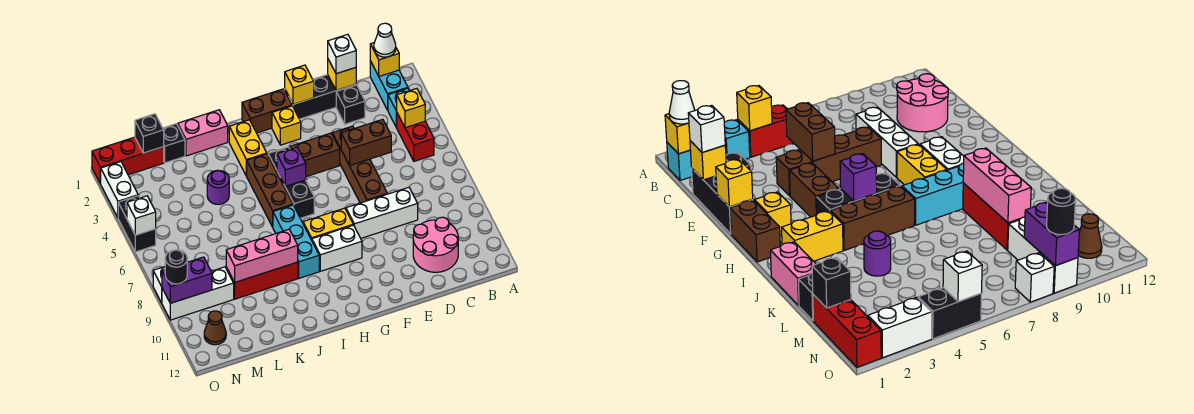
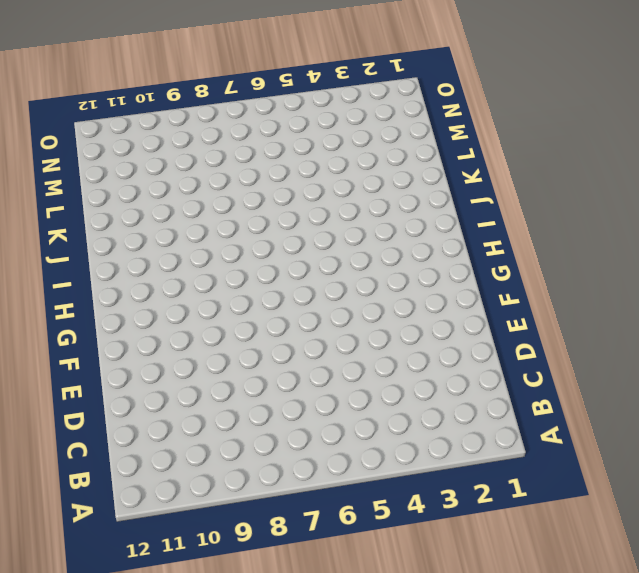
none -> cyan brick B1:B2 level 1
none -> cyan brick B3 level 1
none -> red brick B4:B5 level 1
none -> pink round brick C10:D11 level 1

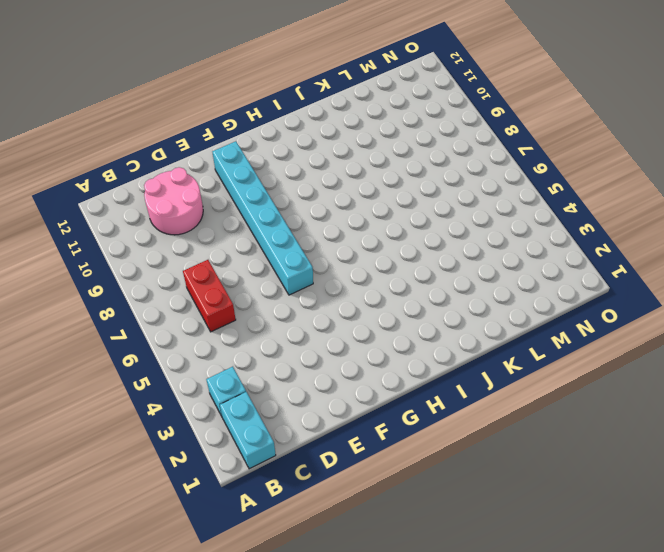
red brick C6:C7 level 1 -> red brick B4:B5 level 1
cyan brick F6:F11 level 1 -> white brick D8:F8 level 1
none -> black brick D1:F1 level 1
none -> black brick D2 level 1
none -> brown brick E4:E7 level 1
none -> brown brick F4:G4 level 1

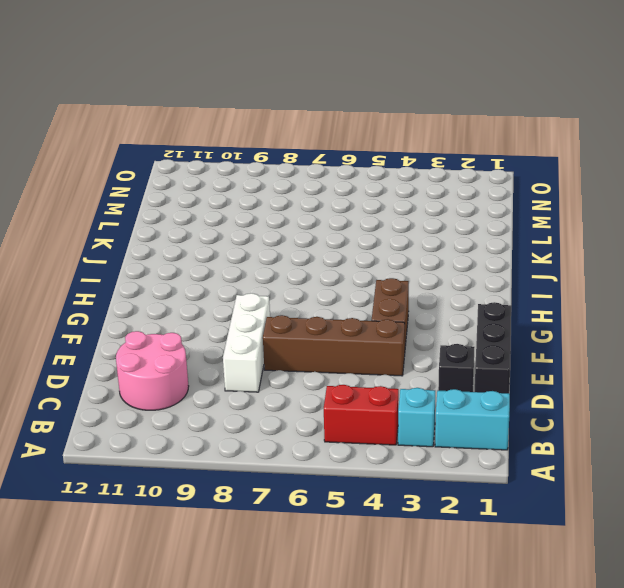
none -> brown brick G1:H1 level 1
none -> yellow brick G2 level 1
none -> yellow brick G8:H8 level 1
none -> white brick G9:H9 level 1

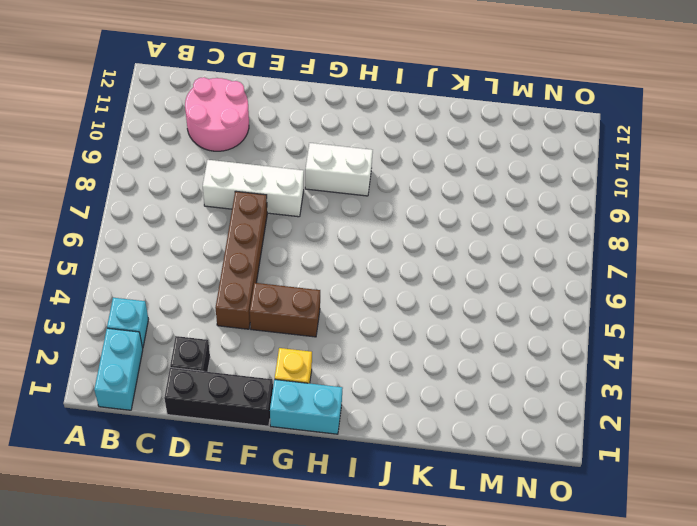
cyan brick G1:H1 level 1 -> brown brick G1:H1 level 1
none -> red brick B4:B5 level 1
none -> yellow brick G8:H8 level 1
none -> black brick H4:H6 level 1
none -> yellow brick I2:I3 level 1

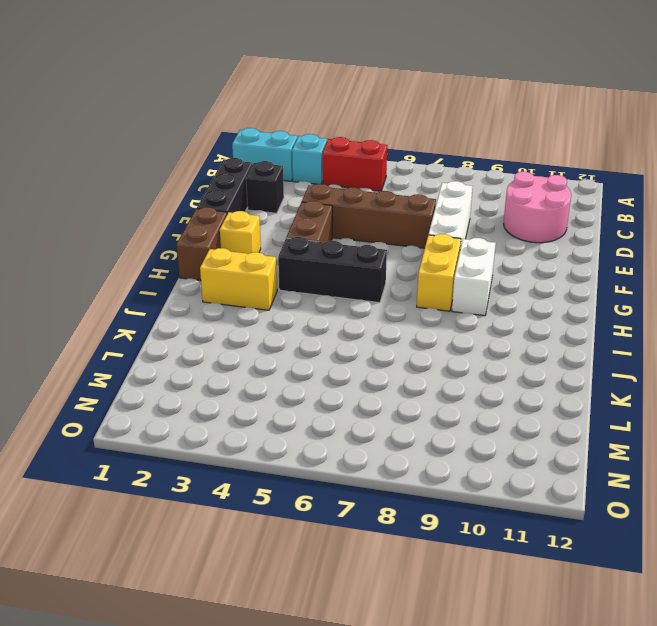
none -> brown brick I4:I6 level 1
none -> cyan brick I7:I9 level 1
none -> pink brick J1:K1 level 1
none -> red brick J9:L9 level 1

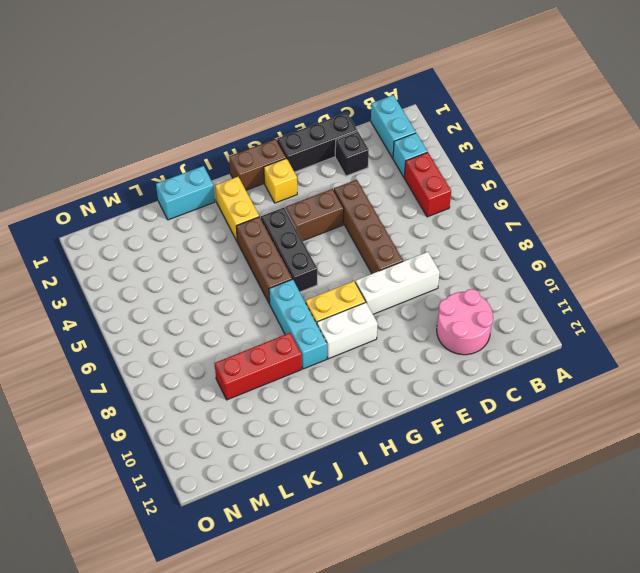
cyan brick J1:K1 level 1 -> pink brick J1:K1 level 1
none -> purple round brick K4 level 1
none -> black brick L1 level 1
none -> red brick M1:O1 level 1
none -> white brick M9:O9 level 1

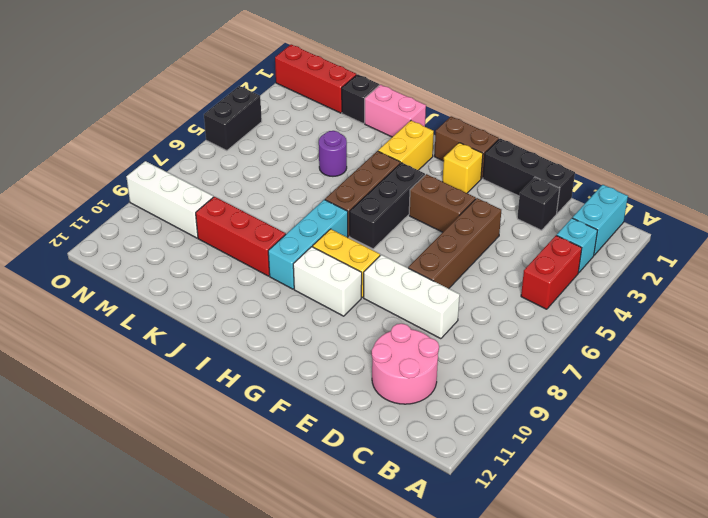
none -> brown cone N11 level 1
none -> white brick O2:O3 level 1
none -> white brick O8 level 1
none -> yellow brick B1 level 2

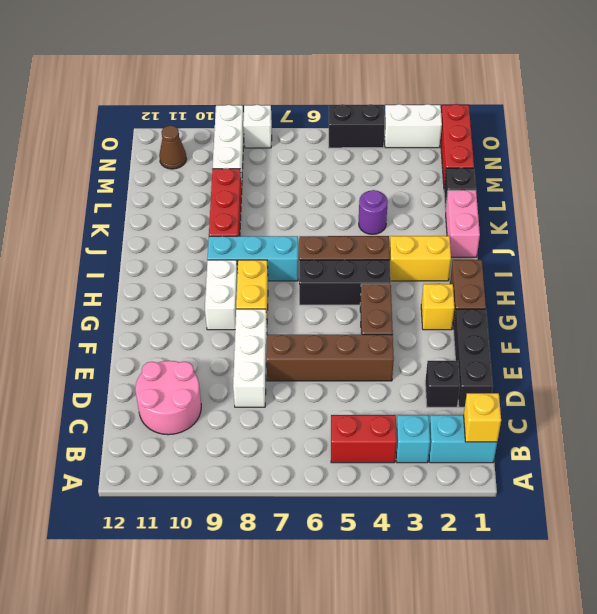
none -> yellow brick B4 level 2
none -> yellow brick D1 level 2
none -> brown brick D5:E5 level 2
none -> yellow brick F1 level 2

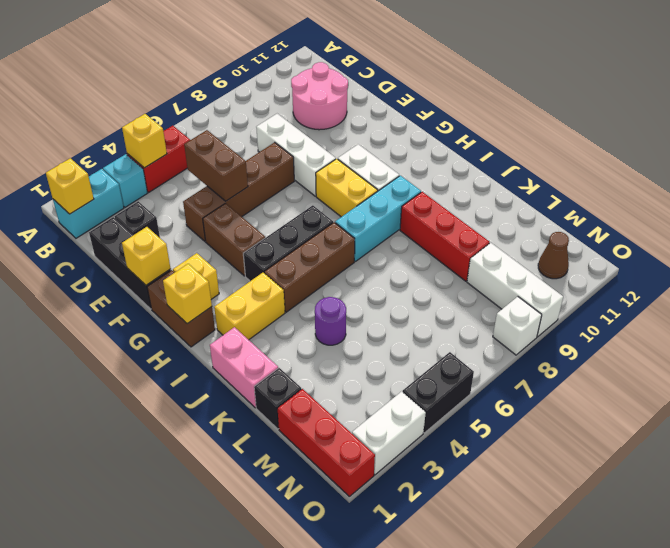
yellow brick H1 level 2 -> yellow brick D1 level 2
none -> purple brick H5 level 2
none -> pink brick J9:L9 level 2
none -> black brick M1 level 2
none -> purple brick N9:O9 level 2

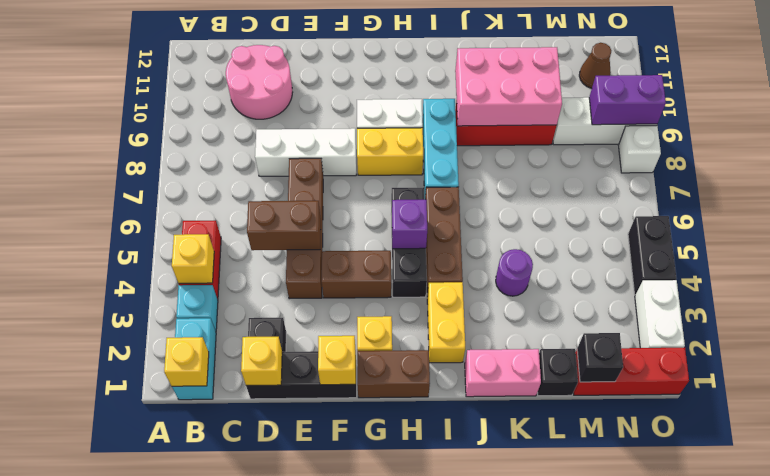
pink brick J9:L10 level 2 -> pink brick J9:L9 level 2
none -> white brick O5 level 2
none -> white cone B1 level 3
none -> white brick D1 level 3
none -> black round brick O9 level 3

